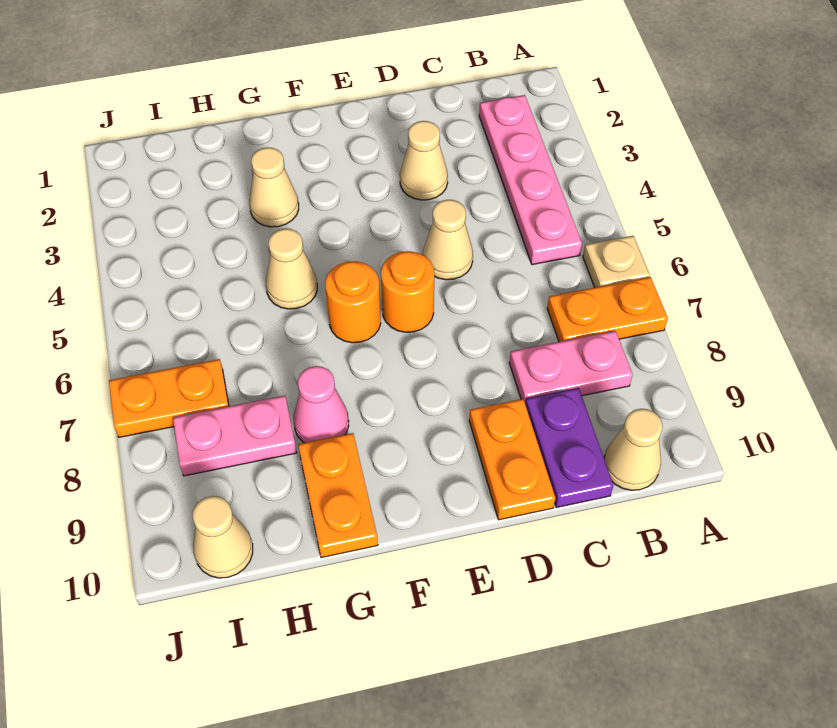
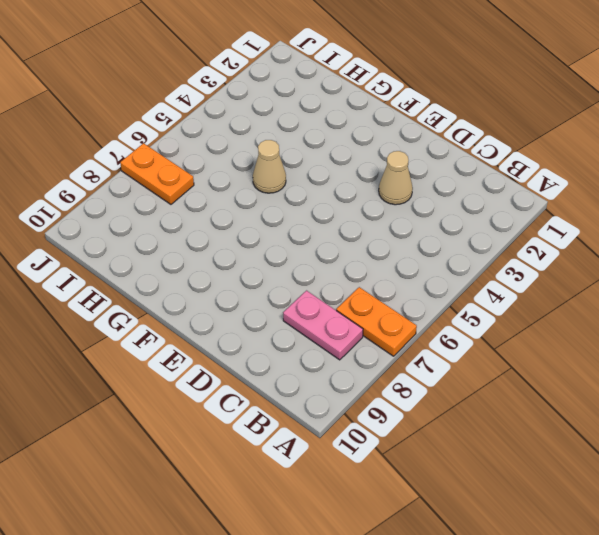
none -> tan plate A6 level 1
none -> pink plate B2:B5 level 1
none -> tan cone B10 level 1

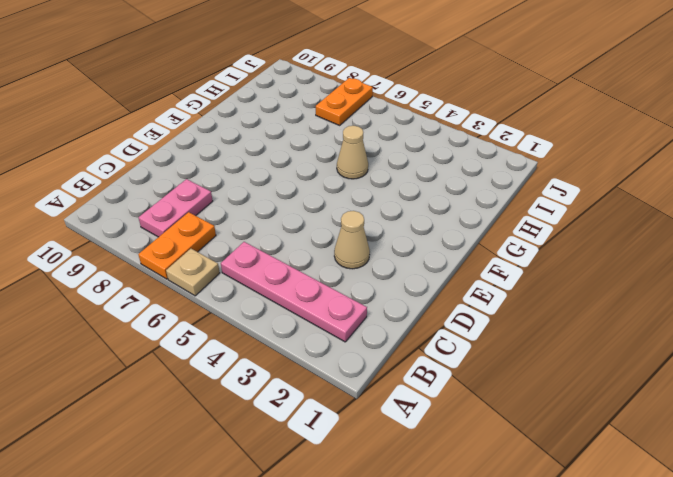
none -> tan cone B10 level 1
none -> purple plate C9:C10 level 1
none -> tan cone D5 level 1

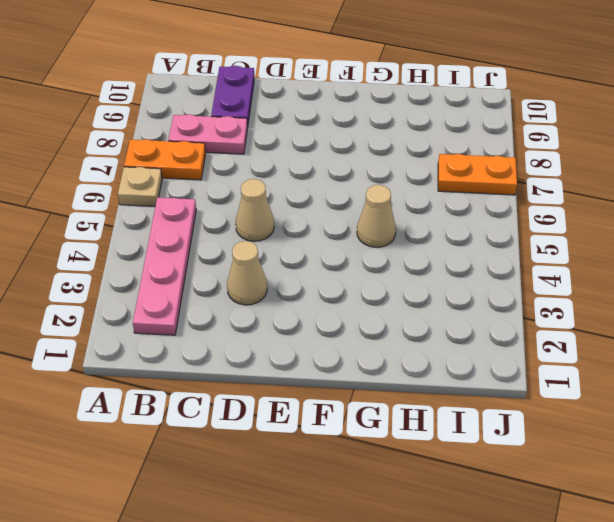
none -> tan cone B10 level 1
none -> orange plate D9:D10 level 1
none -> orange round brick E6 level 1

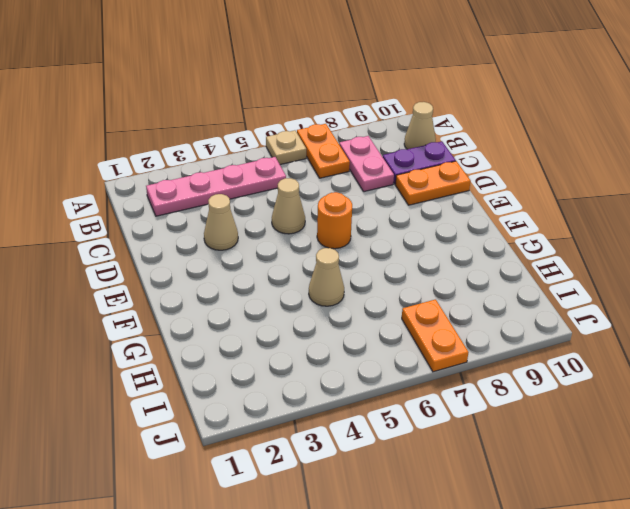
none -> orange round brick F6 level 1
none -> tan cone G3 level 1
none -> pink cone G8 level 1

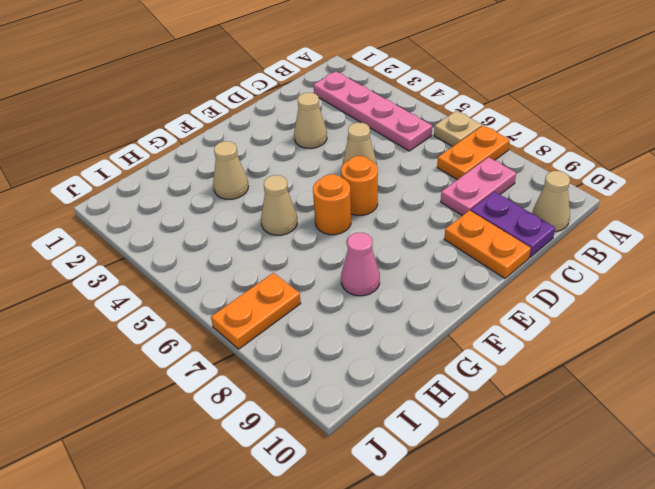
none -> orange plate G9:G10 level 1
none -> pink plate H8:I8 level 1
none -> tan cone I10 level 1

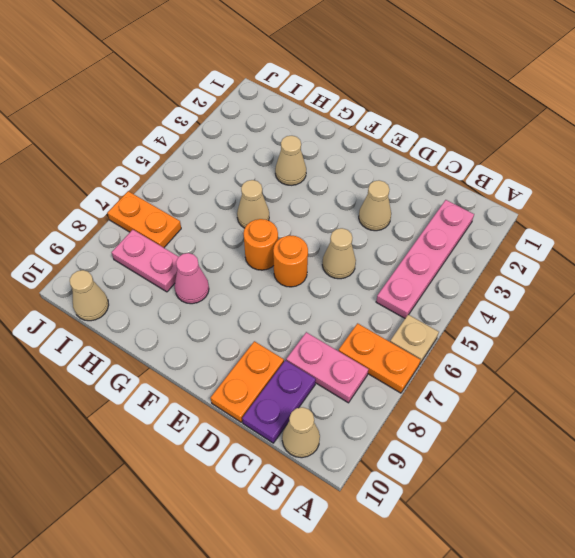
none -> orange plate G9:G10 level 1

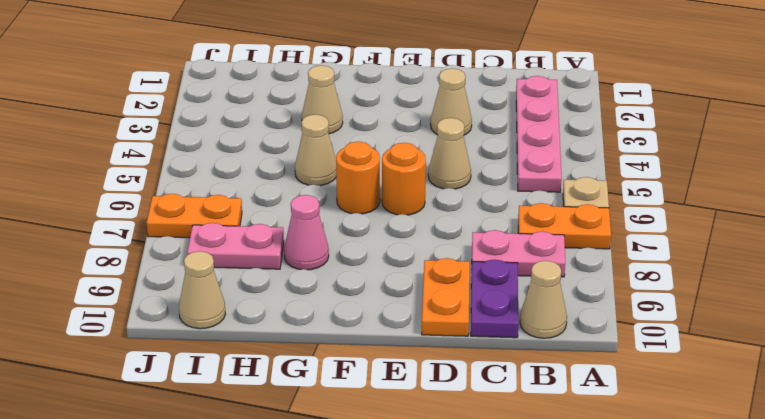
none -> orange plate G9:G10 level 1

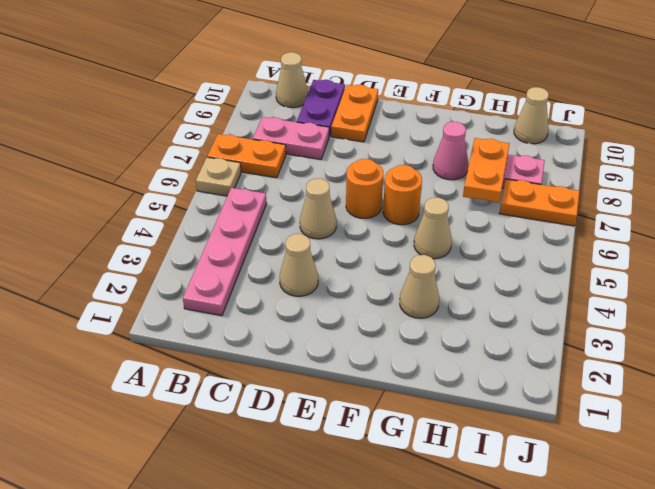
orange plate H7:H8 level 2 -> orange plate G9:G10 level 1

